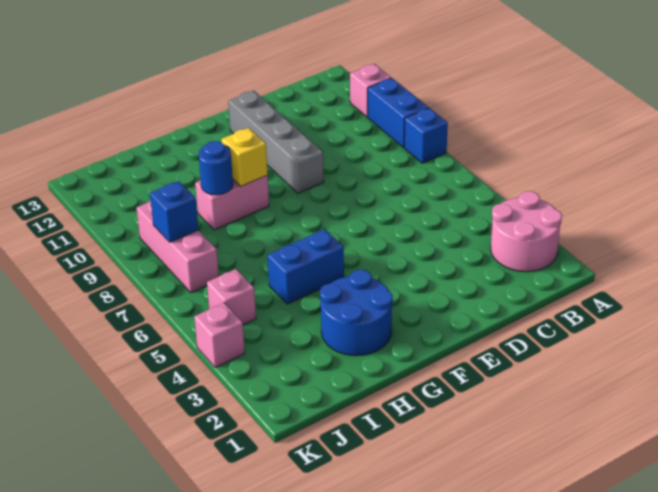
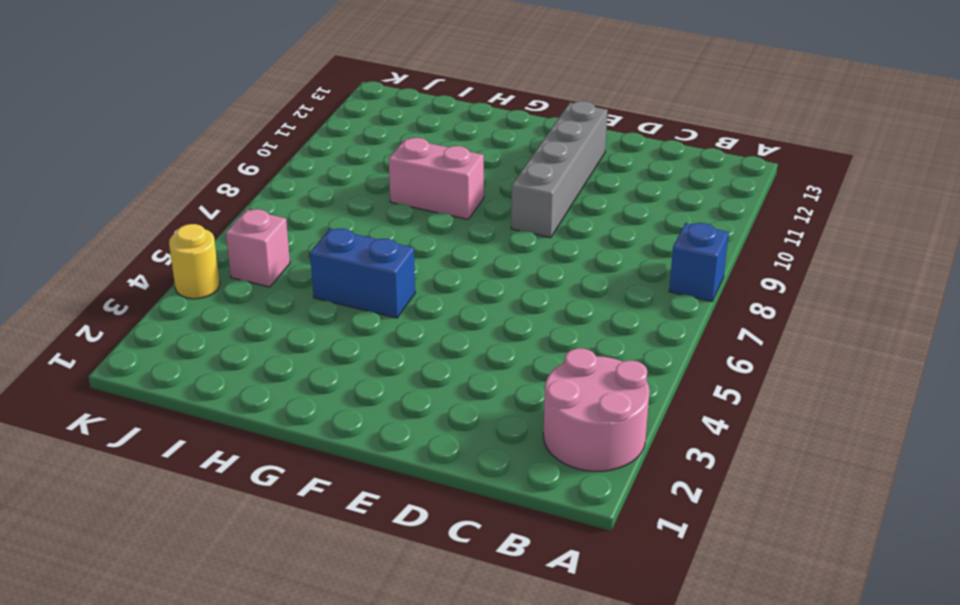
yellow round brick K4 level 1 -> pink brick K4 level 1
none -> blue brick A9:A10 level 1
none -> pink brick A11 level 1
none -> blue round brick G2:H3 level 1

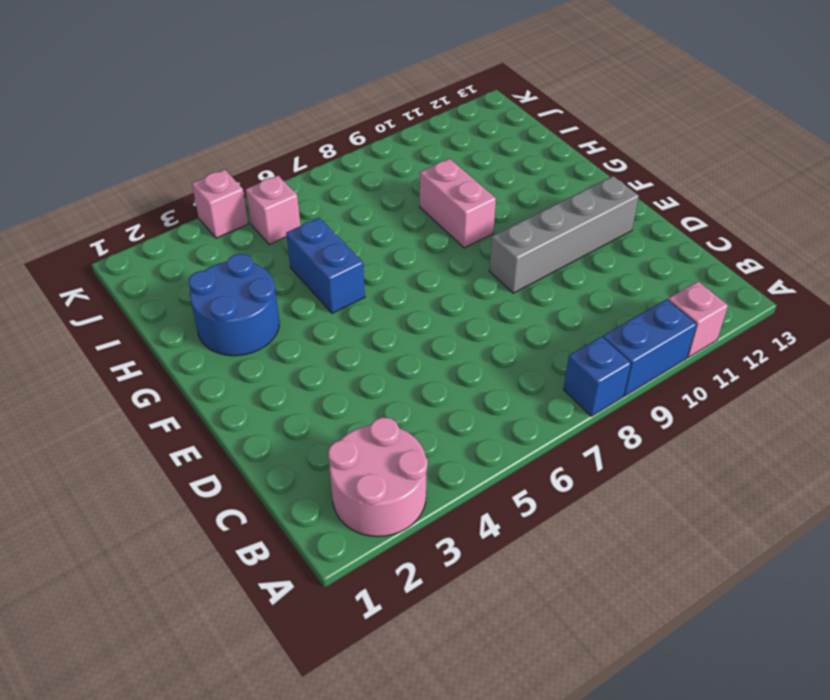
none -> pink brick J7:J9 level 1
none -> yellow brick G9 level 2
none -> blue round brick H9 level 2

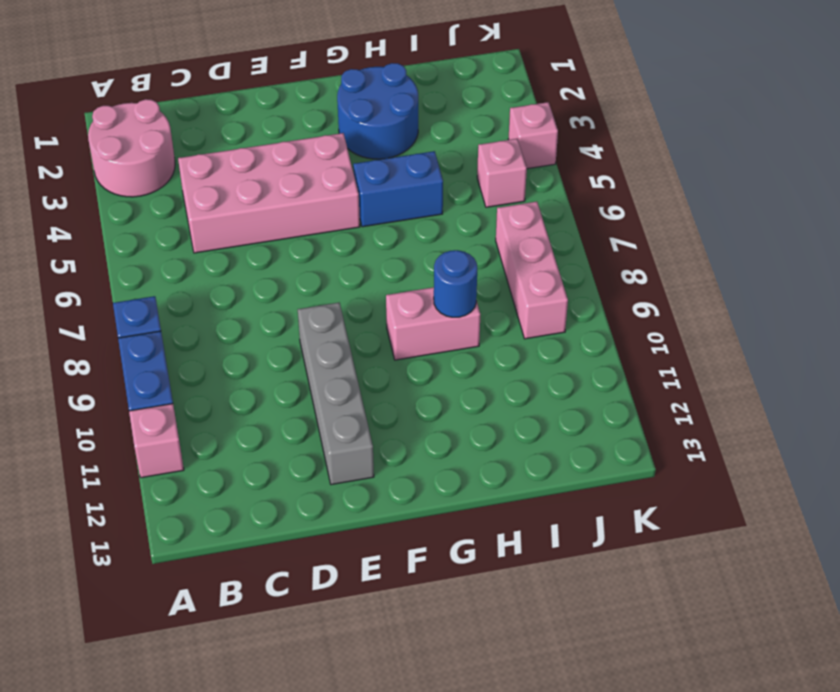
pink brick C4:F5 level 1 -> none
none -> yellow brick G9 level 2
none -> blue brick J8 level 2

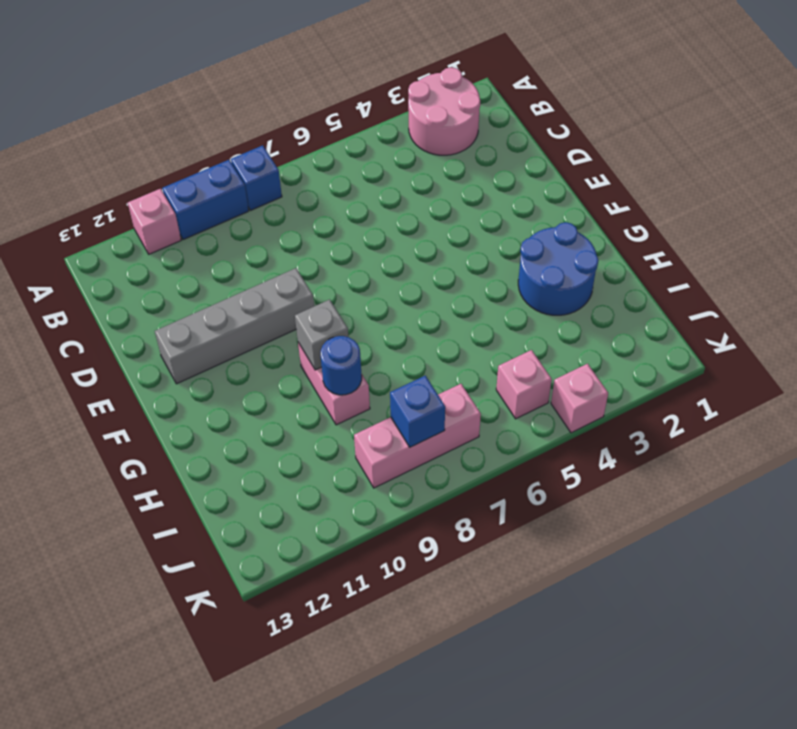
grey brick G9 level 2 -> yellow brick G9 level 2
none -> blue brick G5:H5 level 1

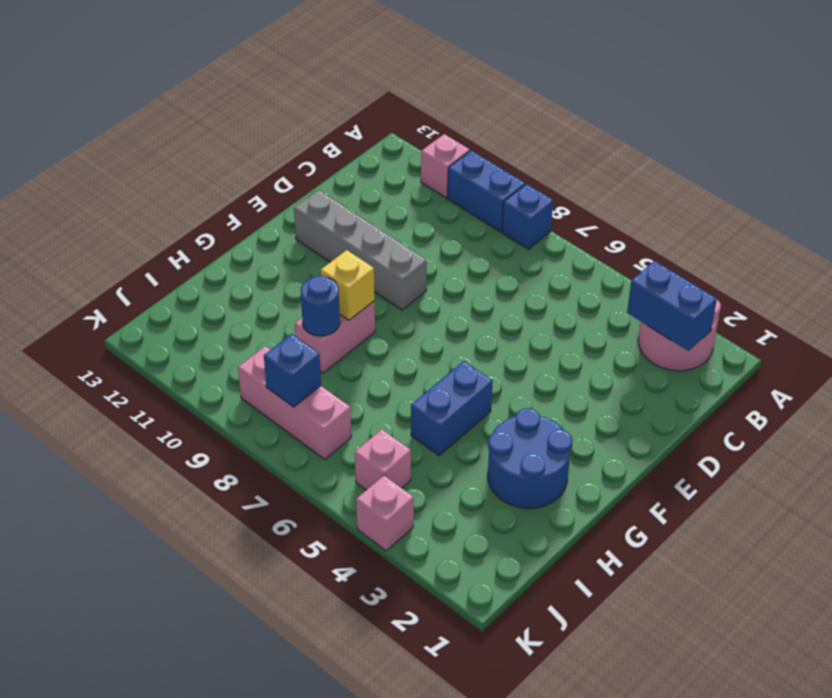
blue brick B2:B3 level 2 -> none

